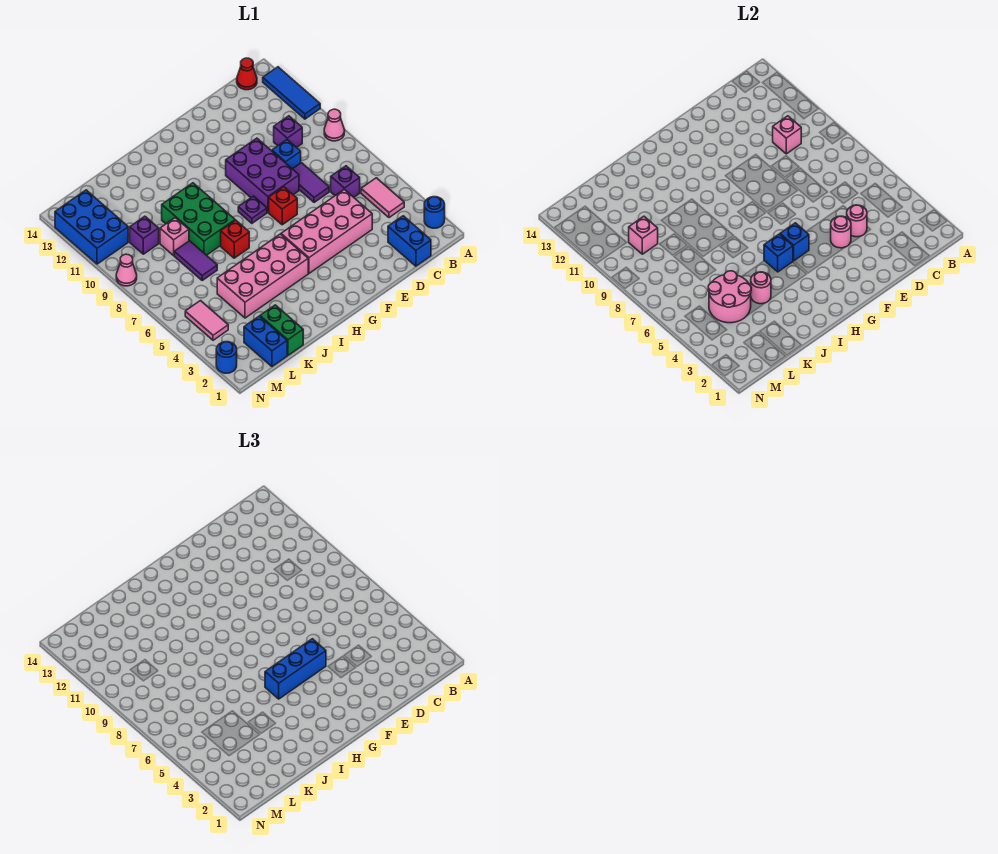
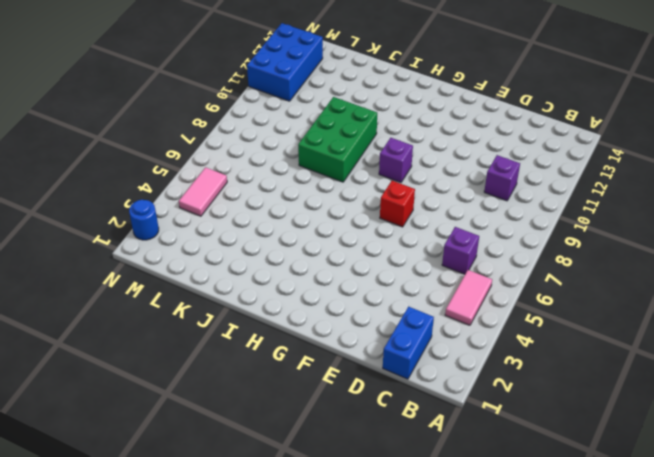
purple brick G9 level 1 -> purple brick L10 level 1
none -> blue round brick A2 level 1
none -> pink cone A9 level 1
none -> blue tile A11:A13 level 1
none -> red cone B14 level 1

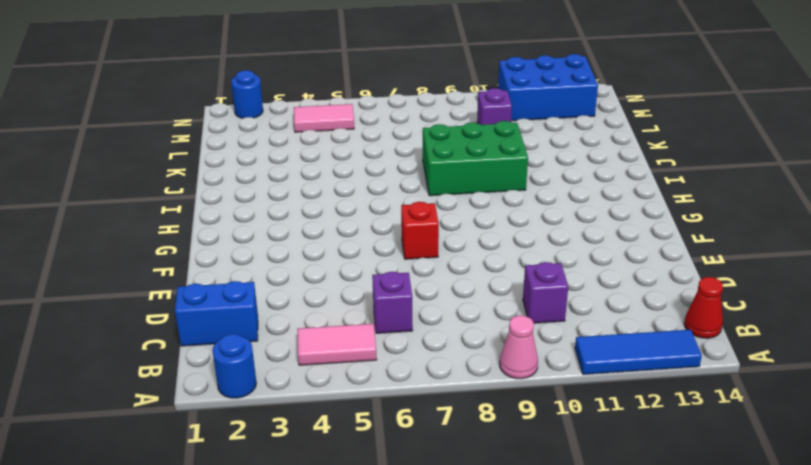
none -> pink brick D4:G5 level 1
none -> purple tile D7:D8 level 1
none -> blue brick D9 level 1
none -> purple brick E8:F10 level 1

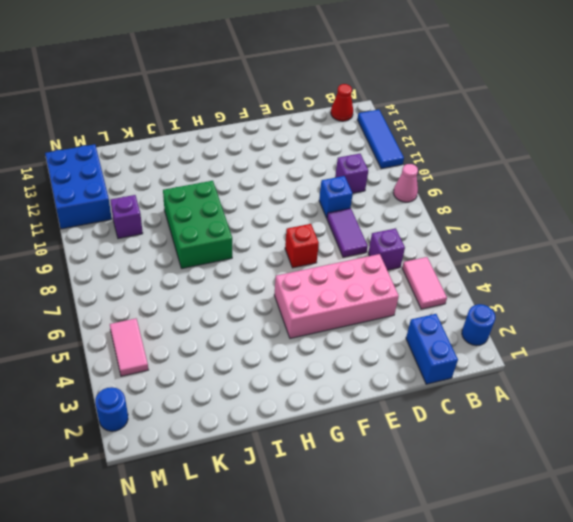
none -> purple brick E8:F10 level 1
none -> purple plate G8 level 1
none -> pink brick H4:K5 level 1
none -> red brick I7 level 1

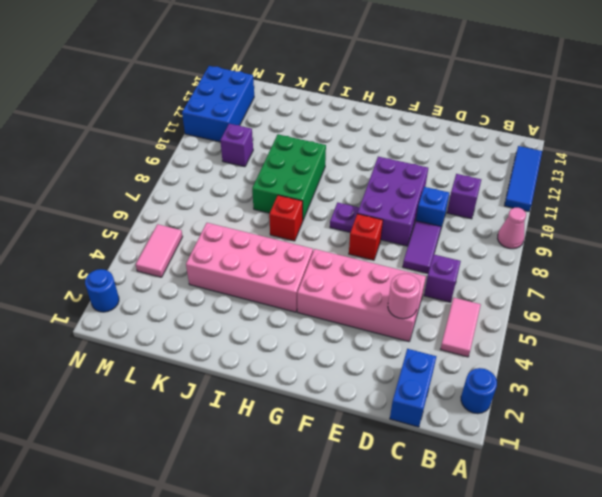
none -> red cone B14 level 1
none -> green brick K1:K2 level 1
none -> purple tile K7:K8 level 1
none -> pink brick K9 level 1

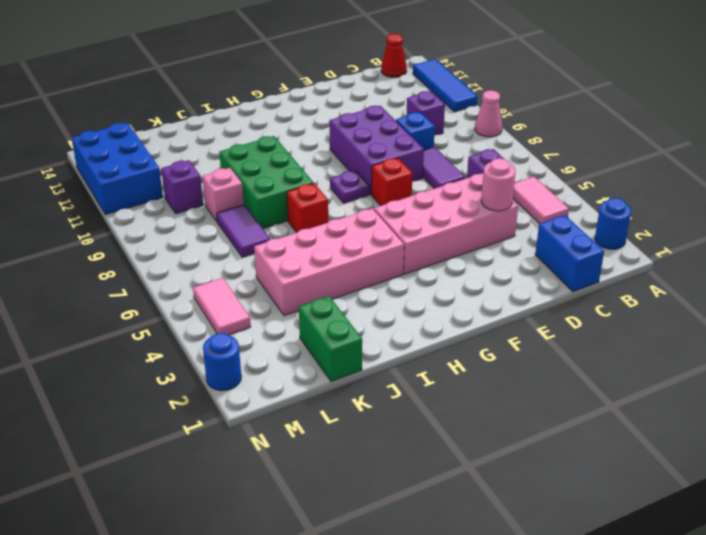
none -> blue brick L1:L2 level 1
none -> pink cone N9 level 1
none -> pink brick C10 level 2
none -> pink round brick E4 level 2

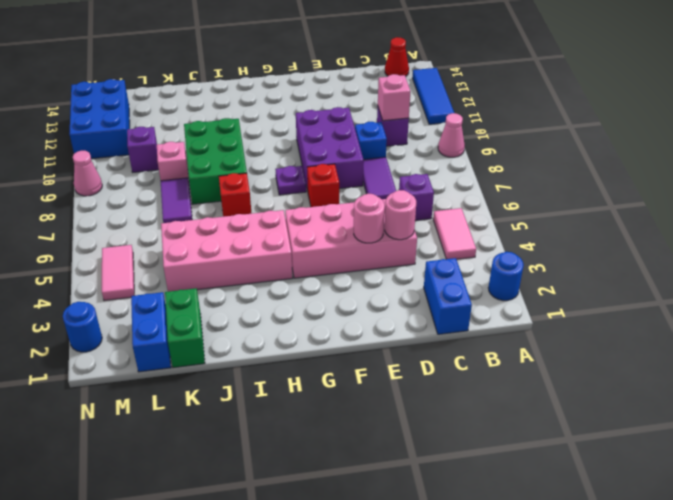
none -> blue brick G5 level 2
none -> blue brick H5 level 2
none -> pink round brick J4 level 2
none -> pink round brick K4:L5 level 2

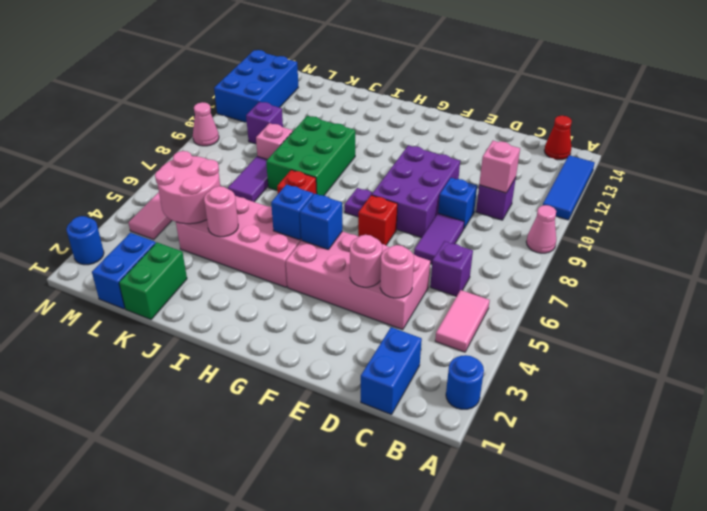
none -> pink brick L10 level 2
none -> blue brick F5:H5 level 3

